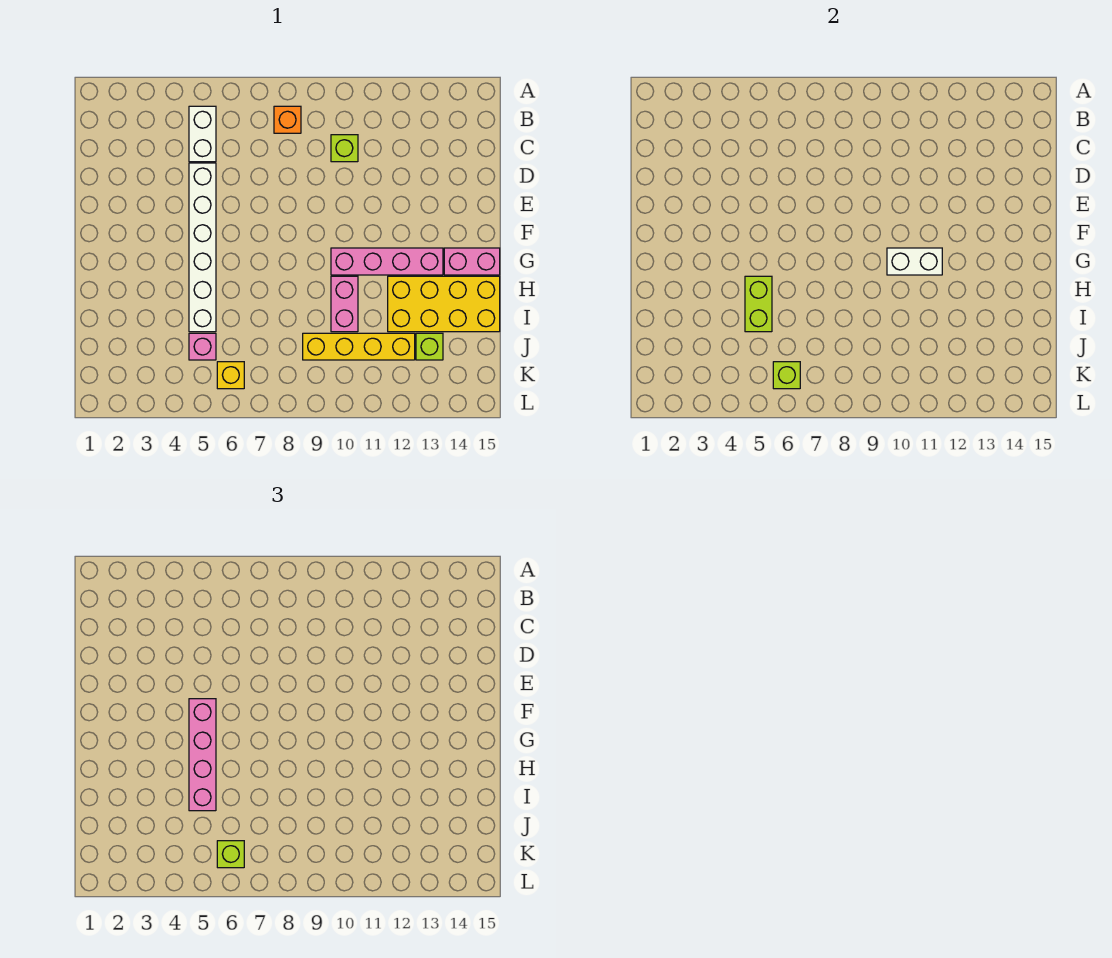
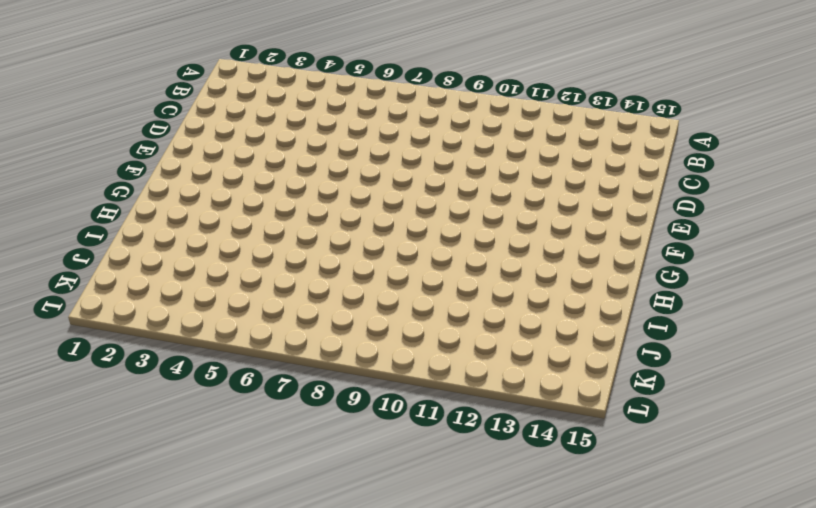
none -> white brick B5:C5 level 1
none -> orange brick B8 level 1
none -> lime brick C10 level 1

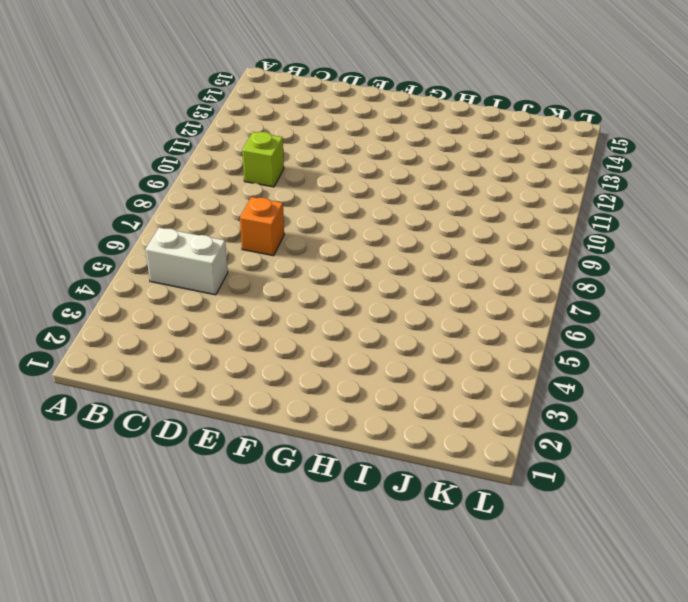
orange brick D7 level 1 -> orange brick B8 level 1
none -> white brick D5:I5 level 1
none -> pink brick G10:G13 level 1
none -> pink brick G14:G15 level 1

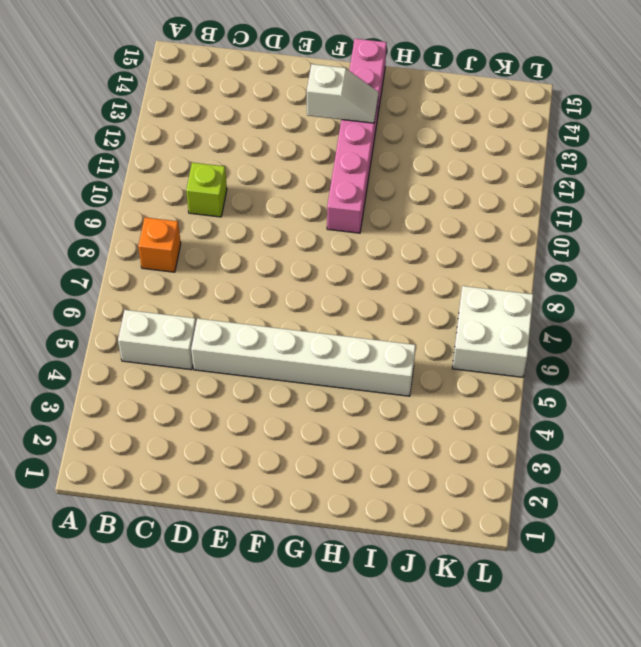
white slope F13:G13 level 2 top F -> none
white brick K6:L7 level 1 -> yellow brick K6 level 1
none -> pink brick H10:I10 level 1
none -> yellow brick H12:I15 level 1
none -> pink brick J5 level 1

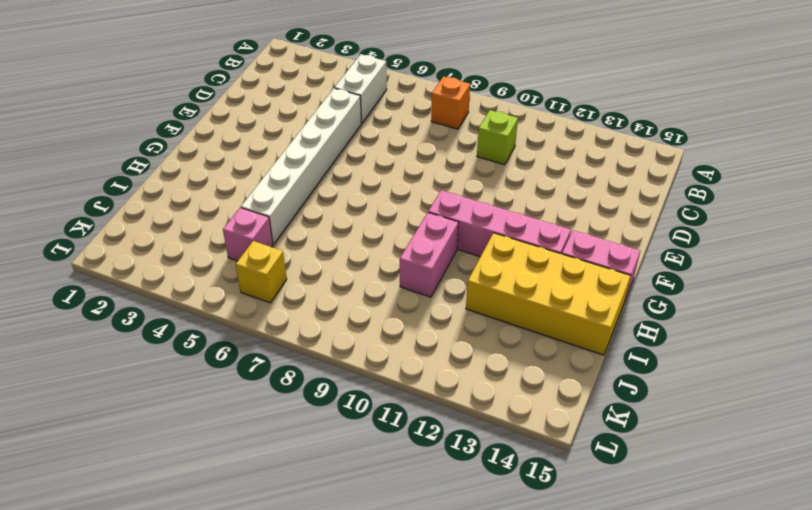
none -> yellow brick J9:J12 level 1
none -> lime brick J13 level 1
none -> white brick G10:G11 level 2

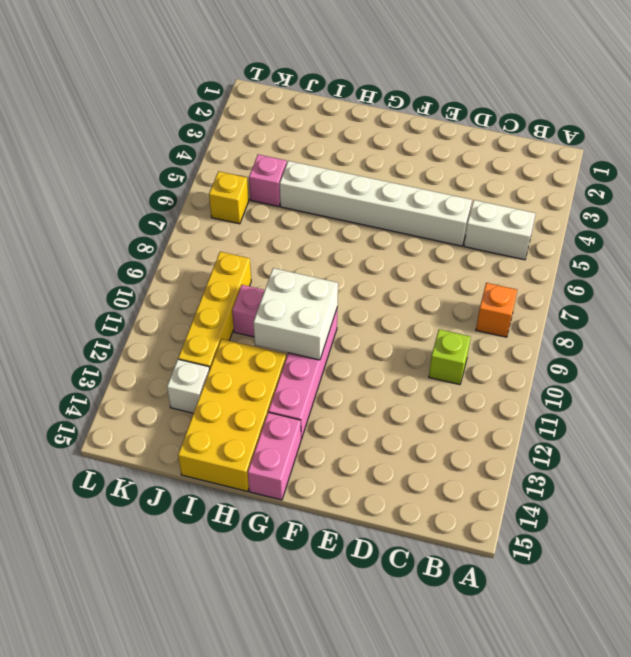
white brick G10:H11 level 2 -> white brick G10:G11 level 2
white brick J13 level 1 -> lime brick J13 level 1
none -> lime brick H5:I5 level 2
none -> lime brick K6 level 2
none -> pink brick F5:I5 level 3

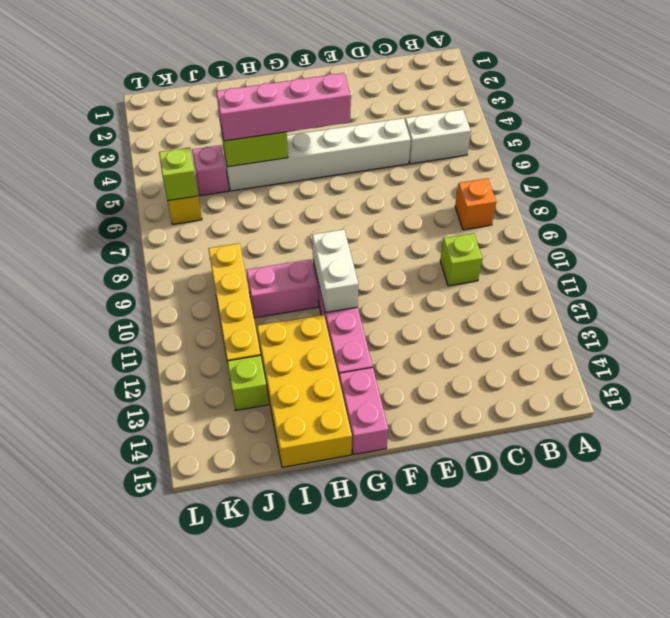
none -> lime brick K6 level 3

